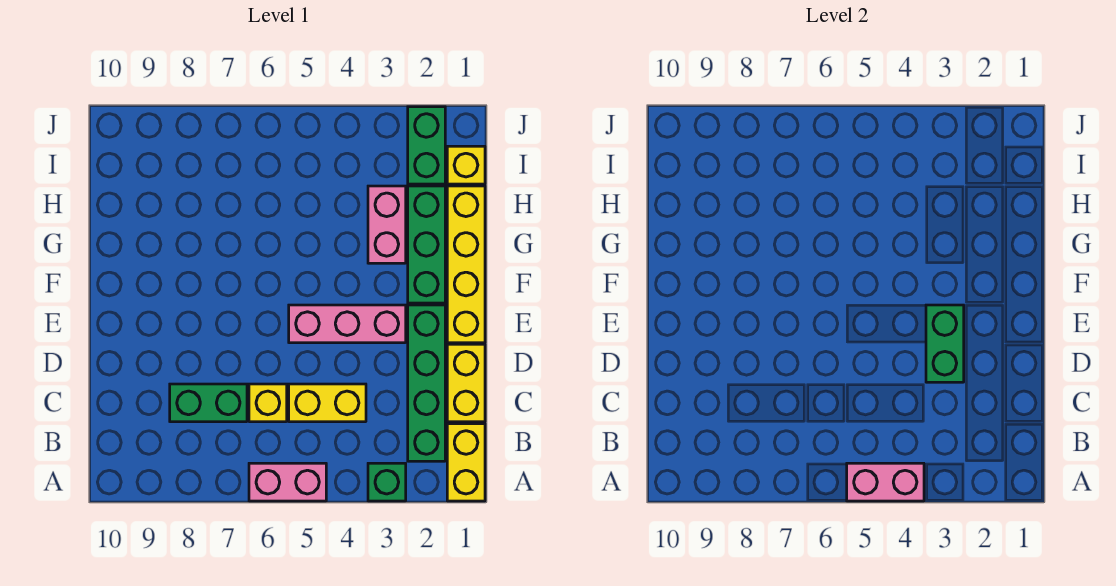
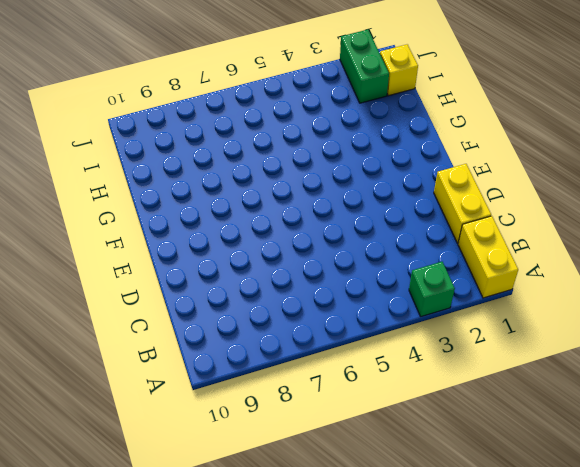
none -> pink brick A5:A6 level 1
none -> green brick B2:E2 level 1
none -> yellow brick C4:C5 level 1

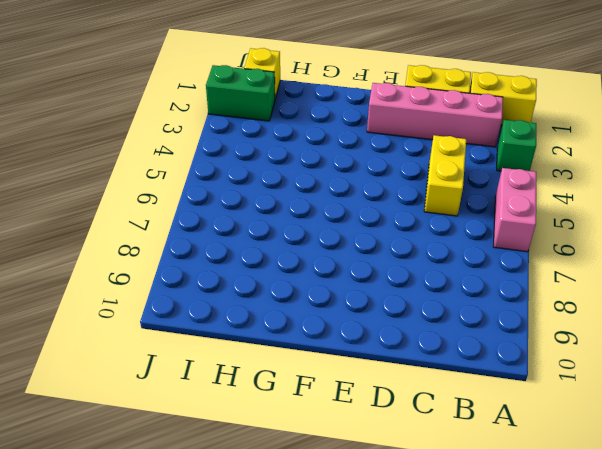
pink brick B2:E2 level 1 -> green brick B2:E2 level 1
none -> yellow brick C6 level 1
none -> green brick C7:C8 level 1
none -> yellow brick E1:H1 level 1

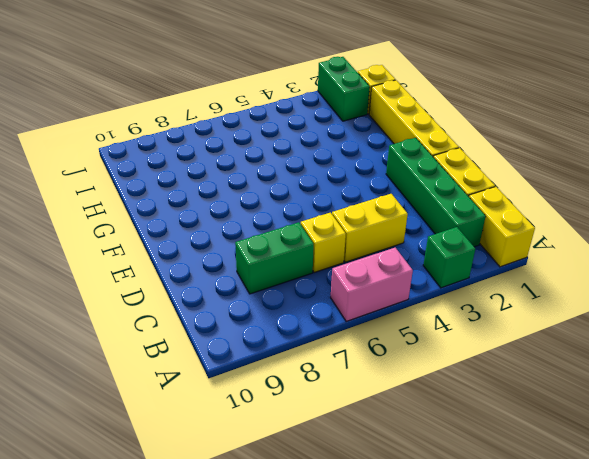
none -> pink brick E3:E5 level 1
none -> green brick F2:H2 level 1
none -> pink brick G3:H3 level 1

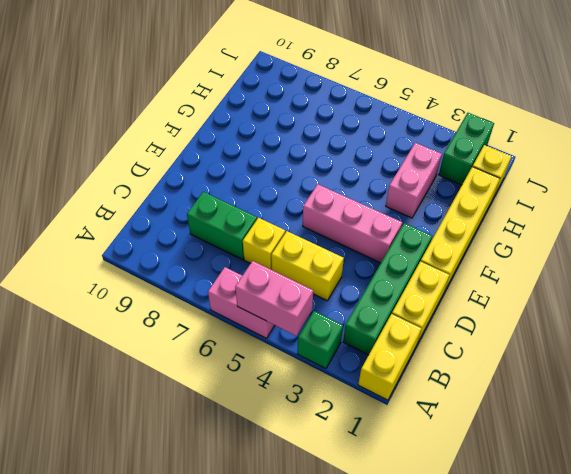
none -> green brick F2:H2 level 1
none -> green brick D3:E3 level 2

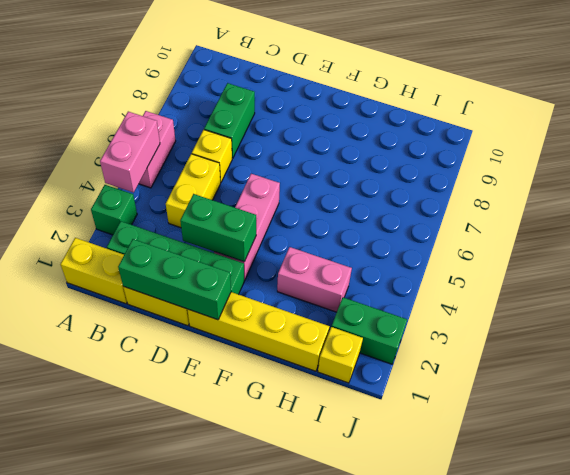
green brick C1:E1 level 2 -> green brick F2:H2 level 1

